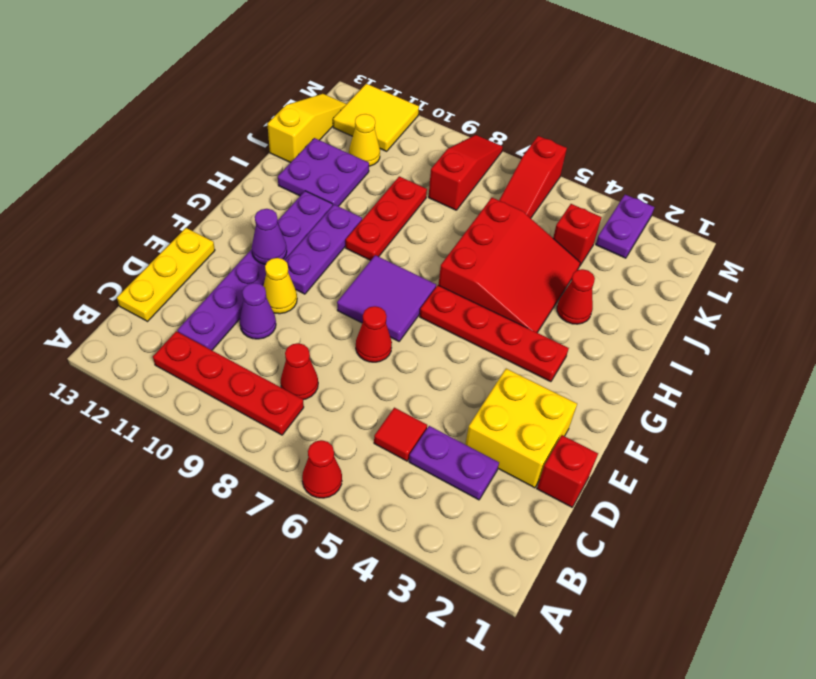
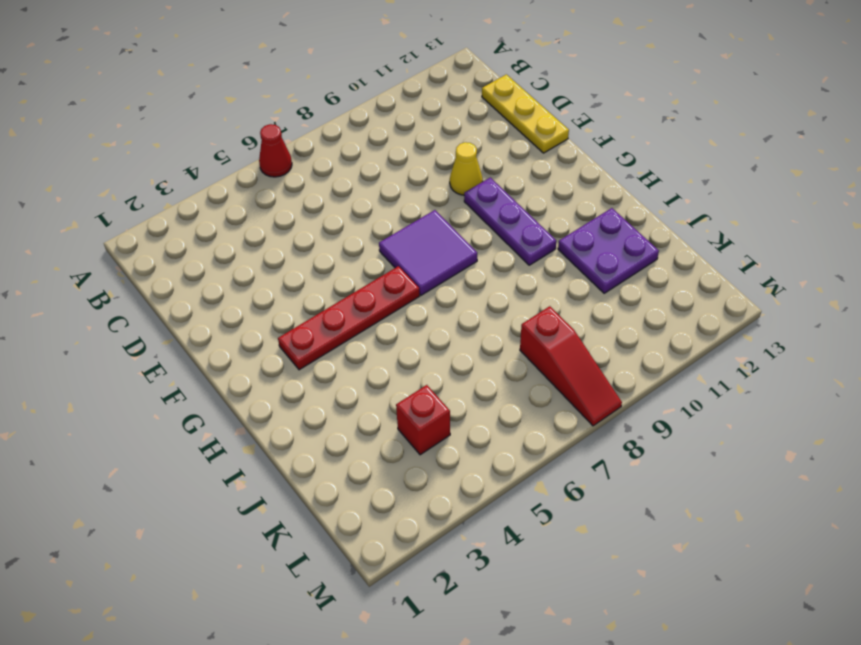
none -> red plate B8:B11 level 1
none -> purple plate C3:C4 level 1
none -> red tile C5 level 1

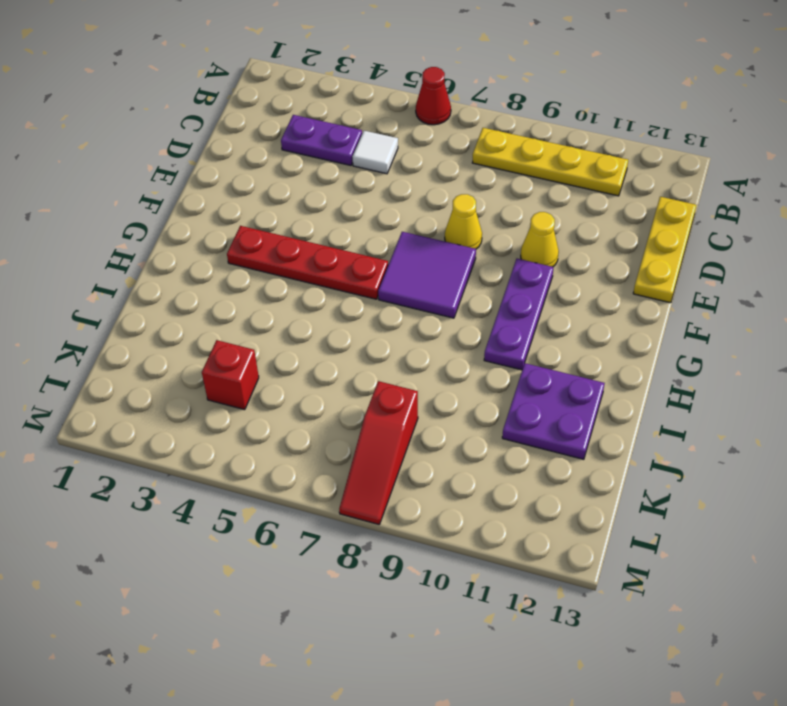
yellow plate B8:B11 level 1 -> red plate B8:B11 level 1
white tile C5 level 1 -> red tile C5 level 1
yellow cone E8 level 1 -> yellow cone K11 level 1
none -> red cone C8 level 1
none -> purple plate C11:H11 level 1
none -> red brick D1 level 1

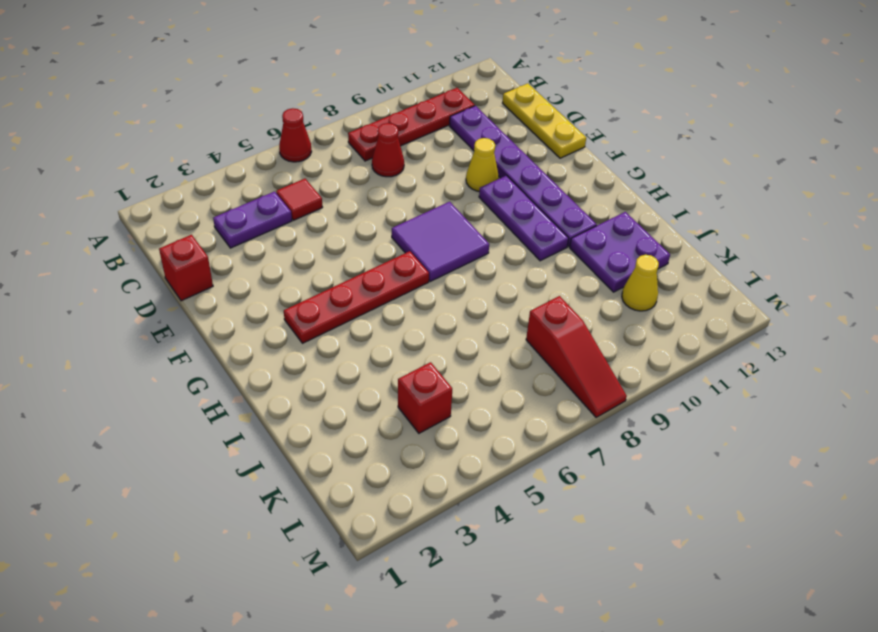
none -> yellow brick D2:E3 level 1
none -> purple cone D10 level 1
none -> red cone E7 level 1

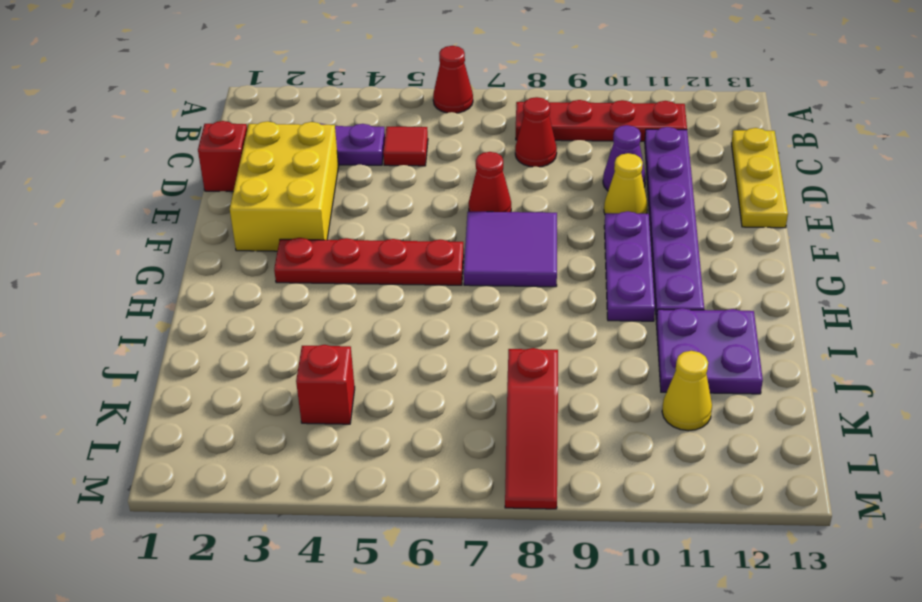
yellow brick D2:F3 level 1 -> yellow brick D2:E3 level 1
none -> red slope H4:J6 level 1 top 6
none -> red plate H9:J9 level 1
none -> red cone I3 level 1

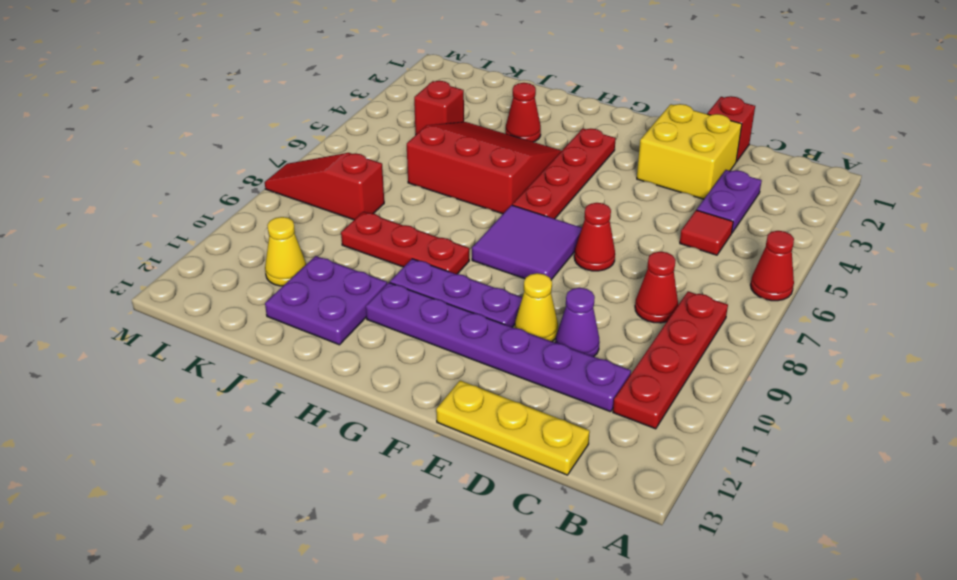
none -> yellow slope J13:L13 level 1 top J
none -> red slope K6:M6 level 1 top M
none -> purple plate L3:M3 level 1

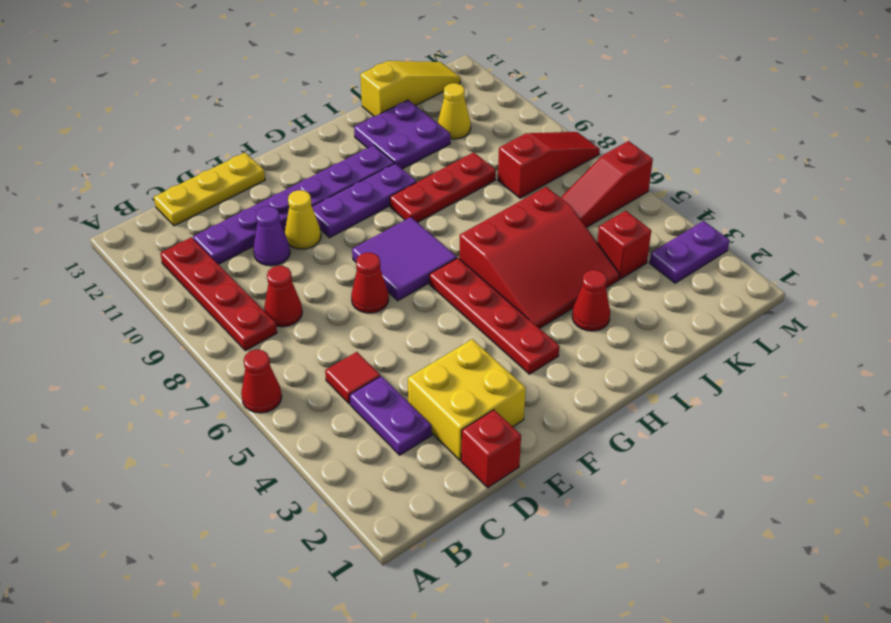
none -> yellow tile L11:M12 level 1
none -> purple cone F11 level 2

